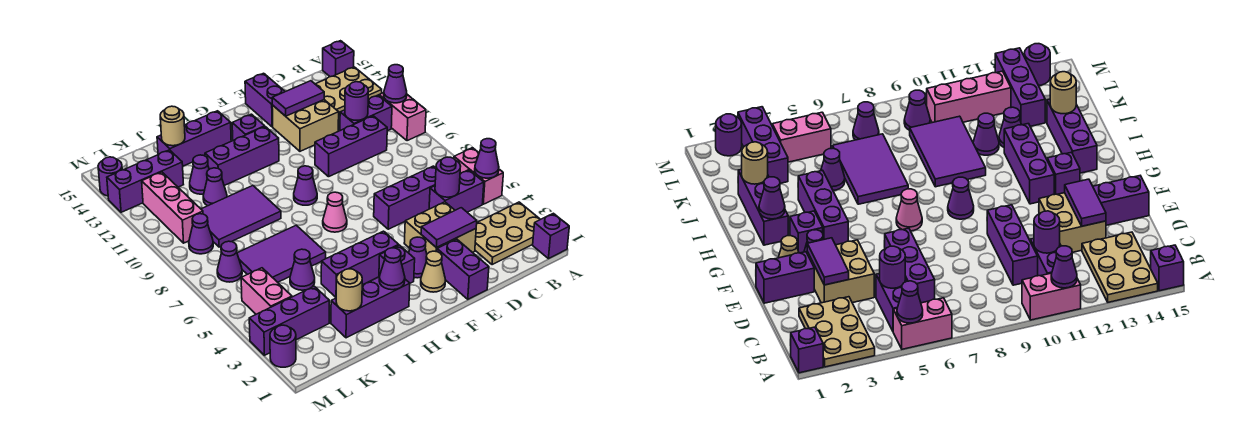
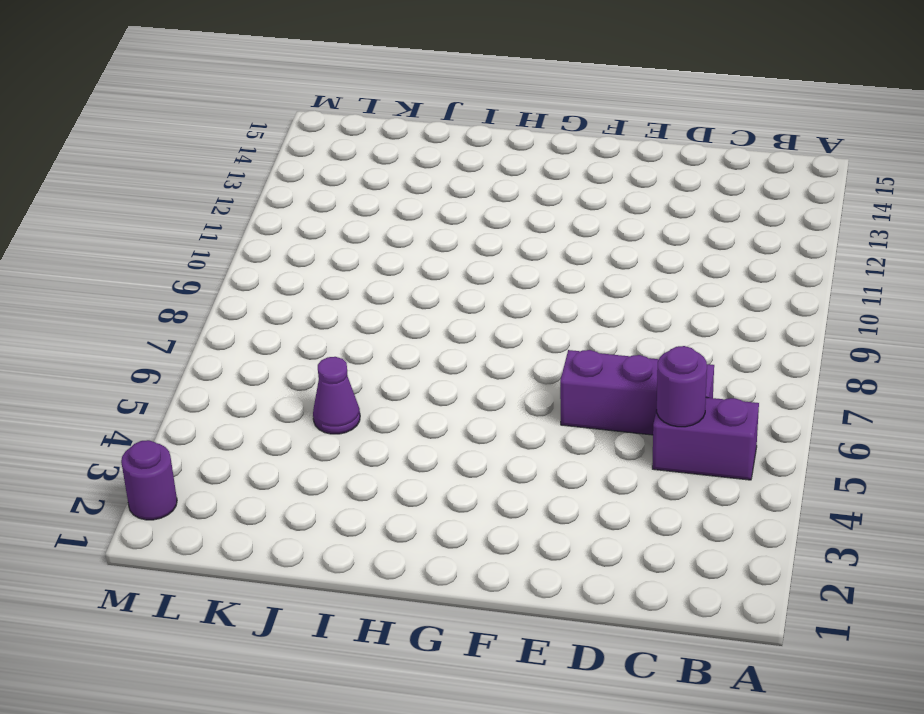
none -> purple brick A1 level 1
none -> tan plate A2:C3 level 1
none -> pink brick A5:A6 level 1
none -> pink brick A10:A11 level 1

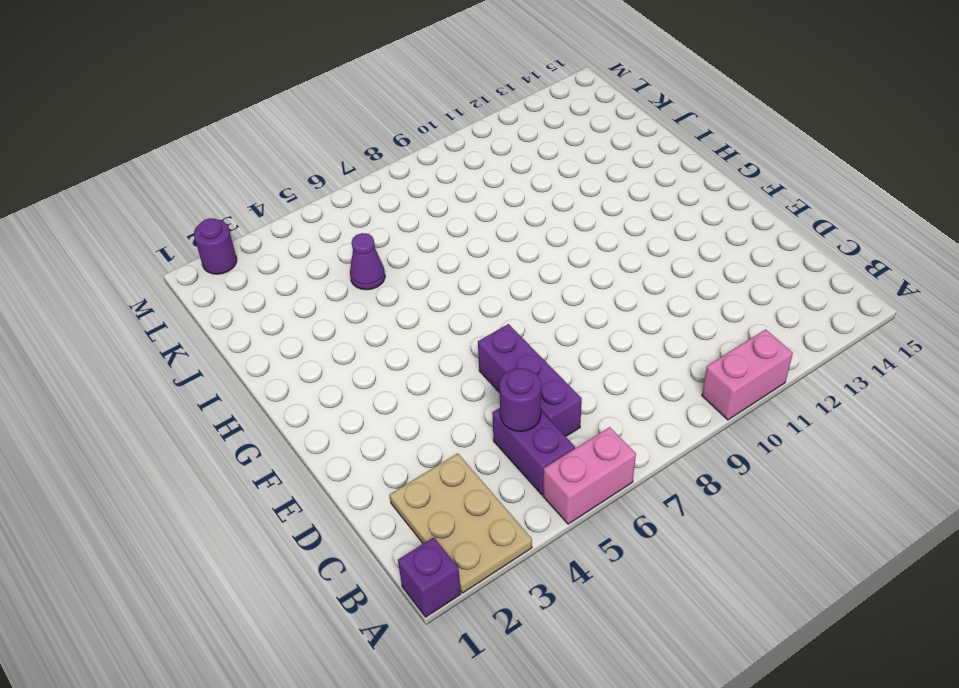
none -> tan plate A13:C14 level 1
none -> purple brick A15 level 1
none -> purple brick B11:C11 level 1
none -> purple brick C10:E10 level 1

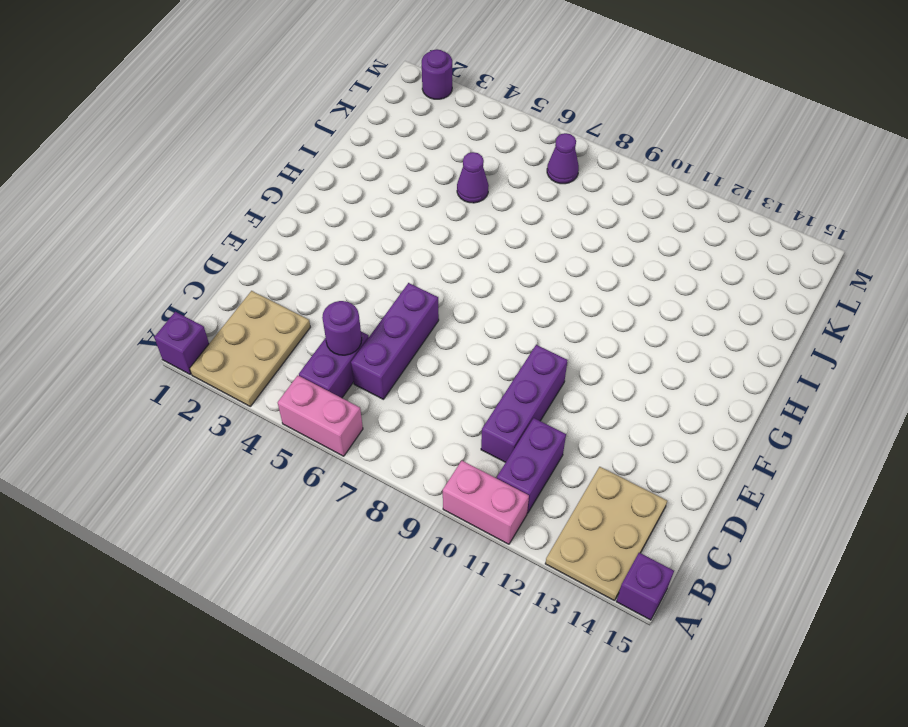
none -> tan brick D3:E4 level 1
none -> tan brick D12:E13 level 1
none -> purple brick E1:E2 level 1
none -> purple brick E14:E15 level 1

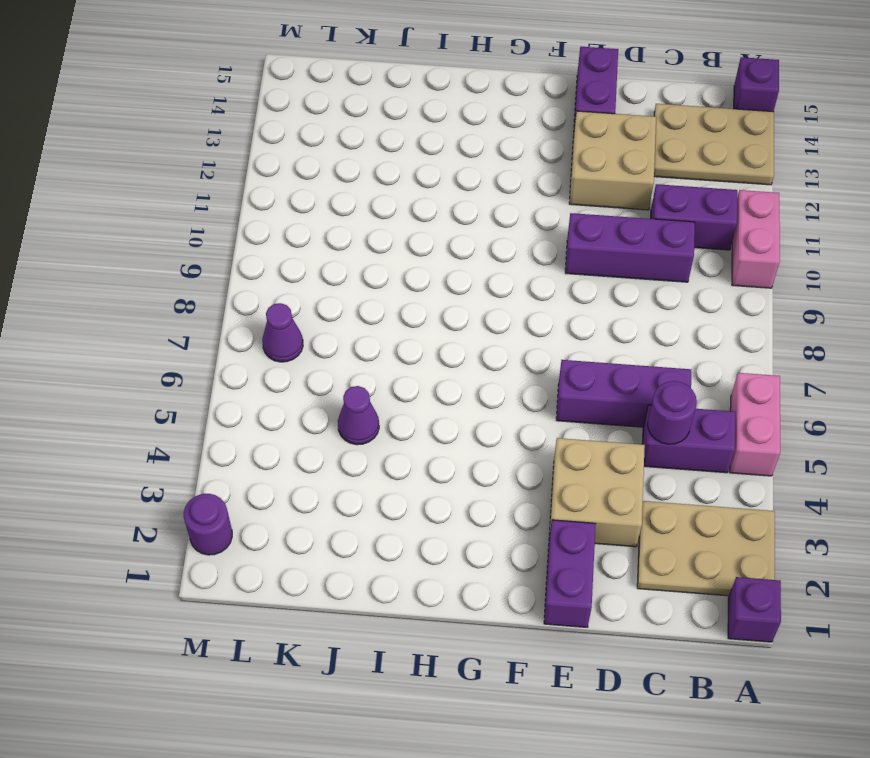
none -> tan cone F2 level 1
none -> purple cone F3 level 1
none -> purple brick G3 level 1
none -> purple brick G4:I4 level 1

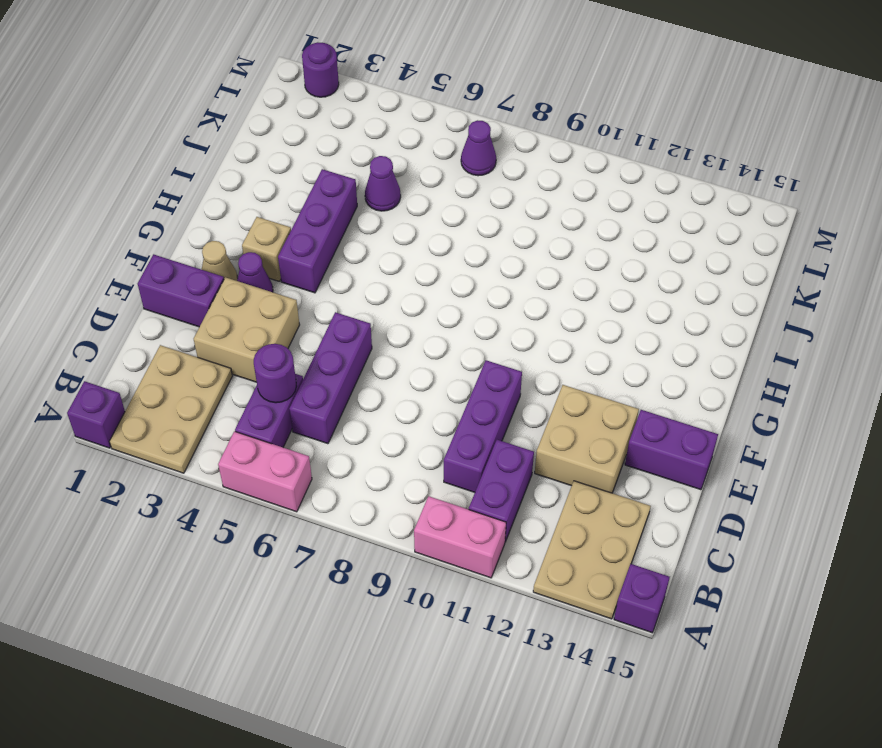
tan brick G3 level 1 -> purple brick G3 level 1
none -> pink cone G7 level 1
none -> purple cone G9 level 1
none -> purple brick G12:I12 level 1
none -> purple brick G13 level 1

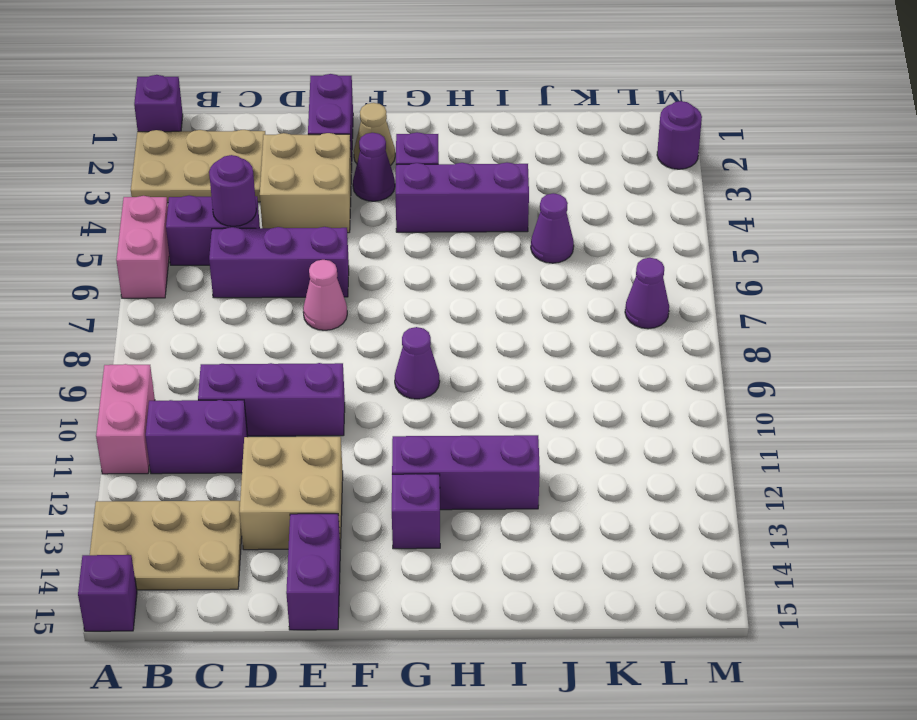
pink cone E7 level 1 -> pink cone G7 level 1
none -> purple brick H2:J2 level 1
none -> purple brick H14:J14 level 1
none -> purple tile I6:K7 level 1
none -> purple tile I9:K10 level 1

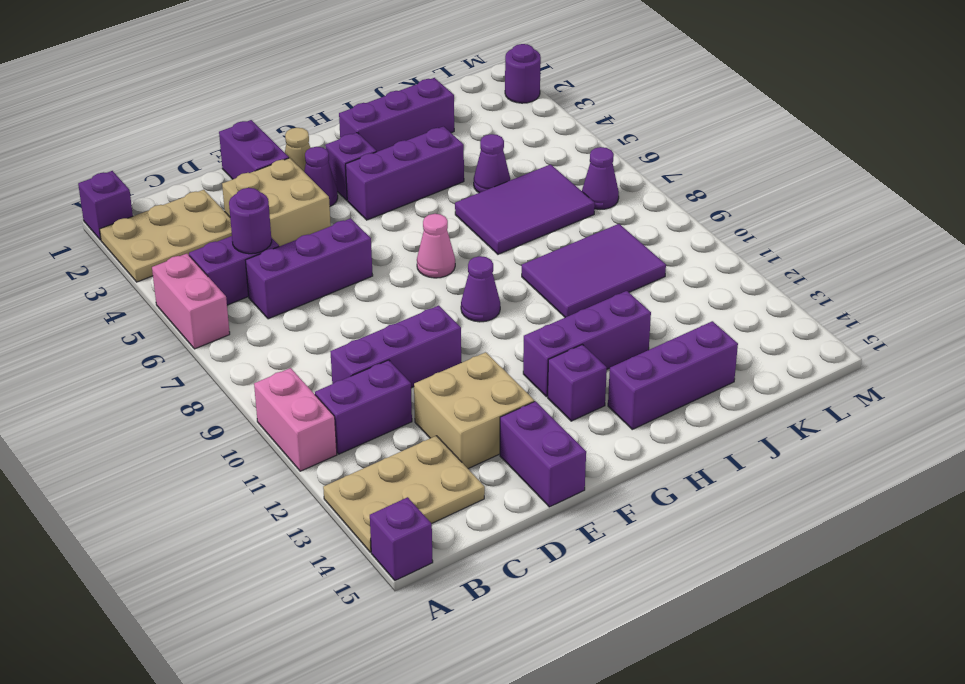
none -> purple cone J11 level 1
none -> purple cone J12 level 1
none -> purple brick K3:M3 level 1
none -> purple brick K13:M13 level 1

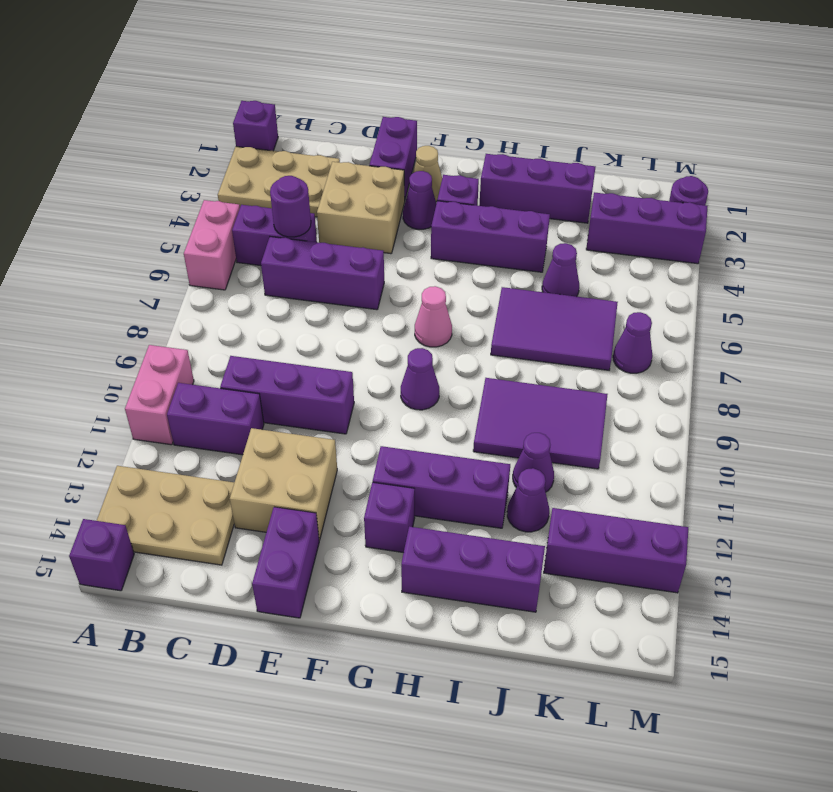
none -> pink brick L4:L5 level 1
none -> purple cone L9 level 1
none -> pink brick L10:L12 level 1
none -> purple round brick M14 level 1

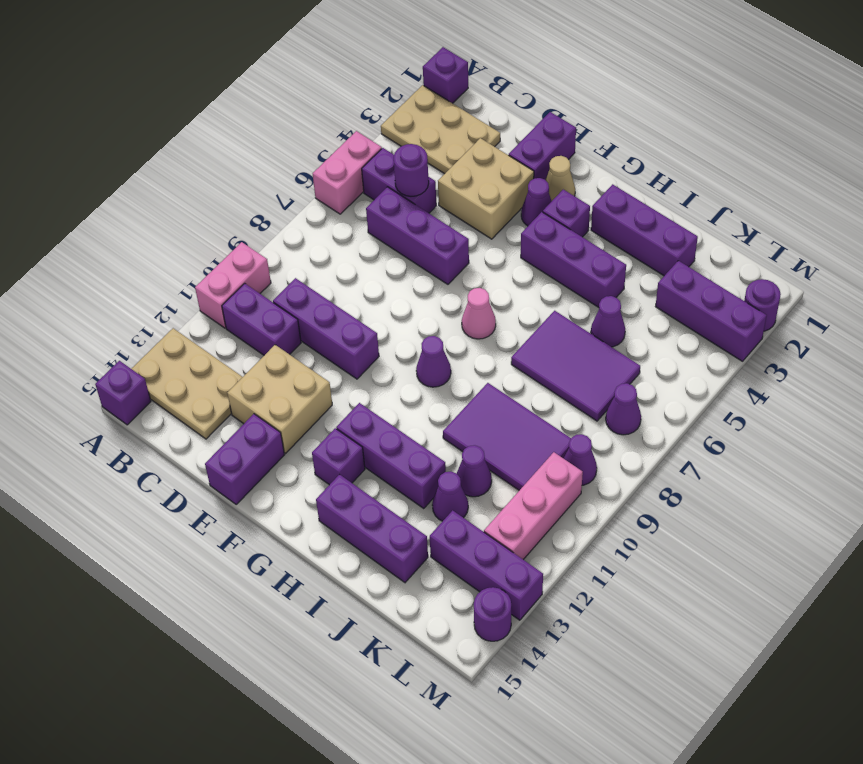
none -> pink brick L4:L5 level 1
none -> purple cone A5 level 2
none -> purple cone A11 level 2
none -> purple round brick C11 level 2

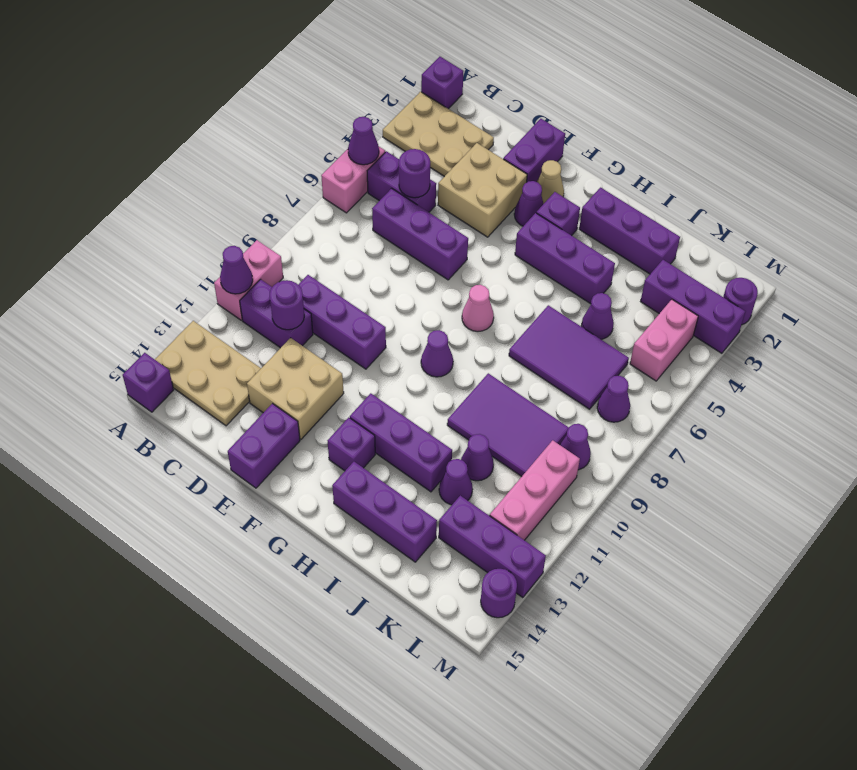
none -> purple tile D3:E3 level 2
none -> purple tile D13:E13 level 2
none -> purple cone H2 level 2
none -> tan round brick J2 level 2

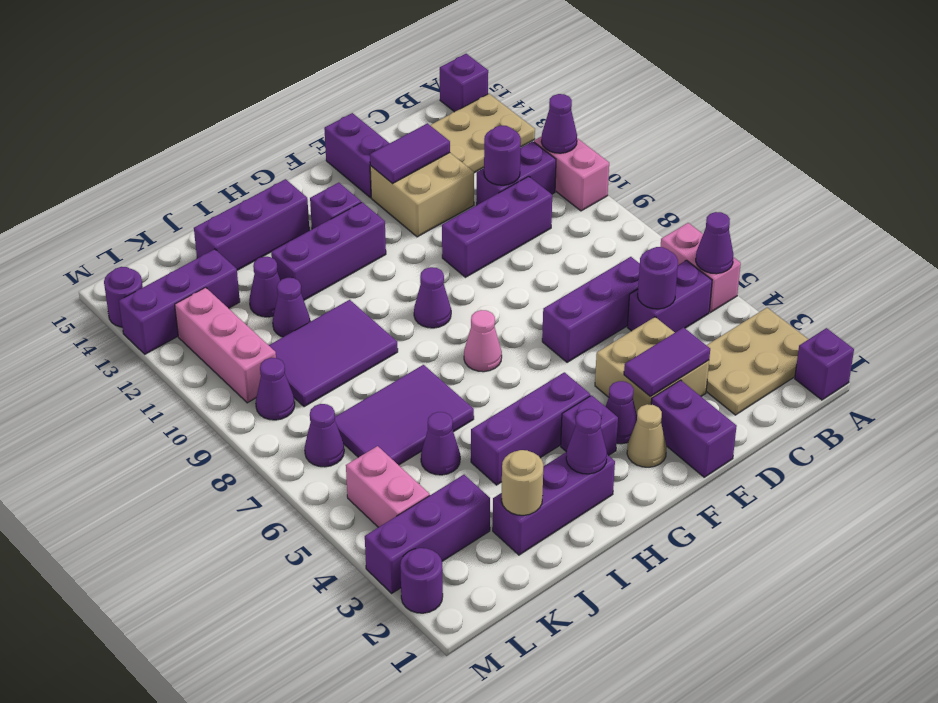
none -> tan round brick J14 level 2

